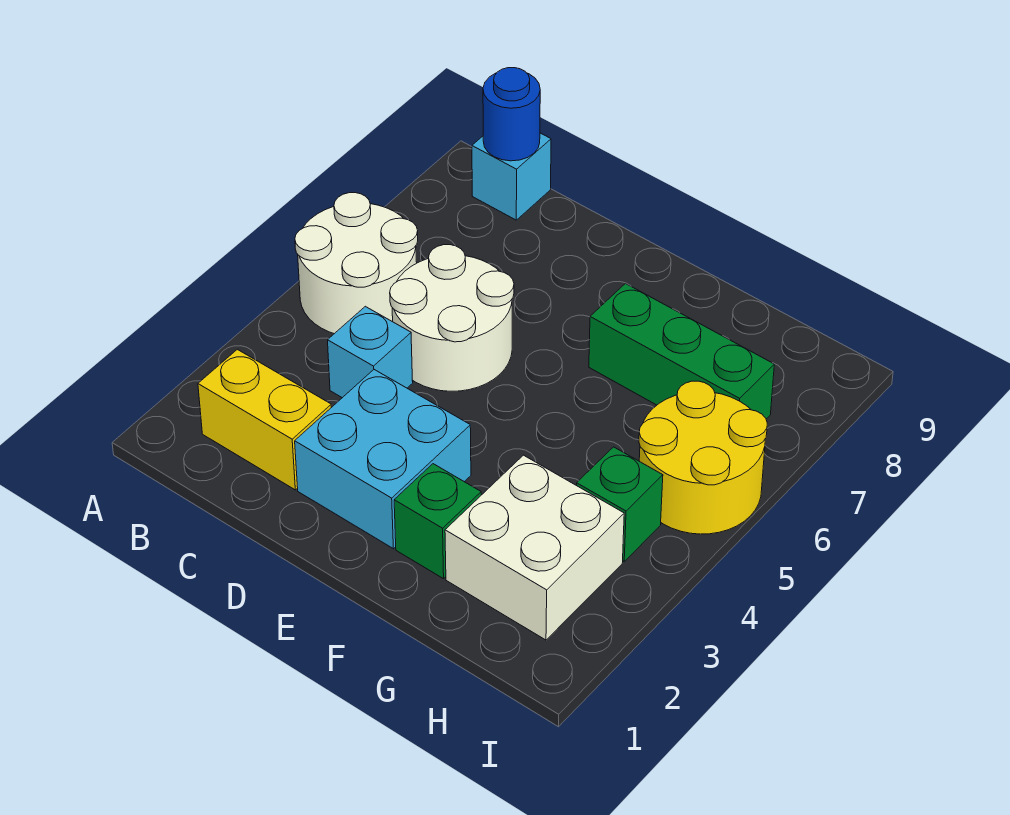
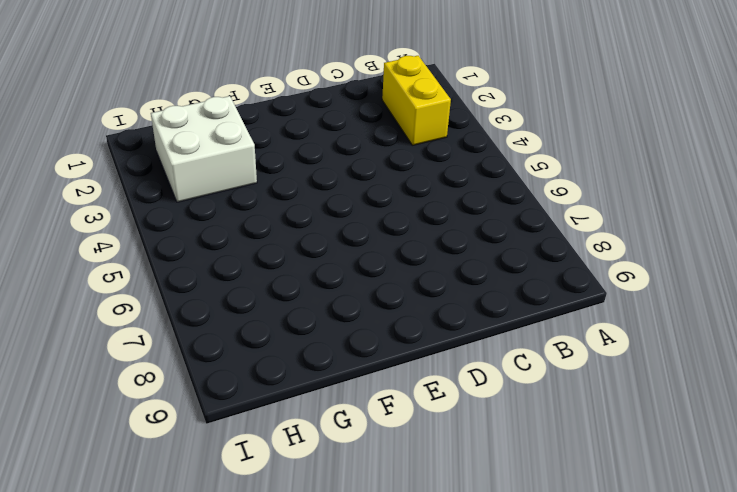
yellow brick B2:B3 level 1 -> yellow brick B2:C2 level 1
none -> white round brick A5:B6 level 1
none -> cyan brick B9 level 1
none -> cyan brick C4 level 1

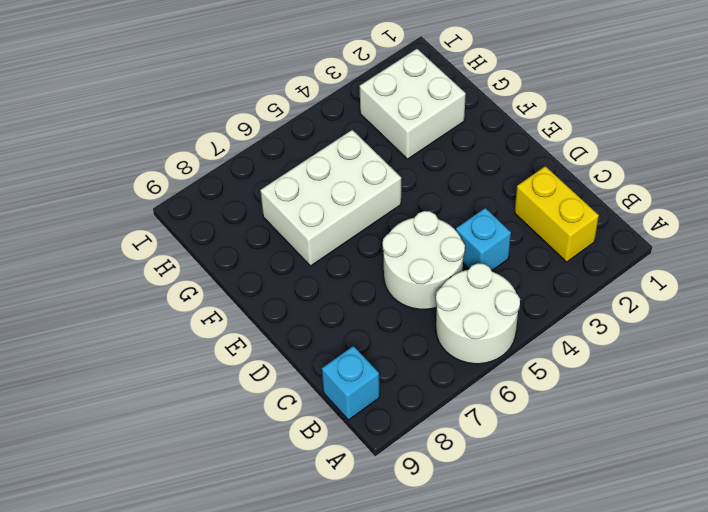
white brick F5:G7 level 1 -> green brick F7:H7 level 1
none -> cyan brick D2:E3 level 1
none -> green brick F2 level 1
none -> green brick H4 level 1

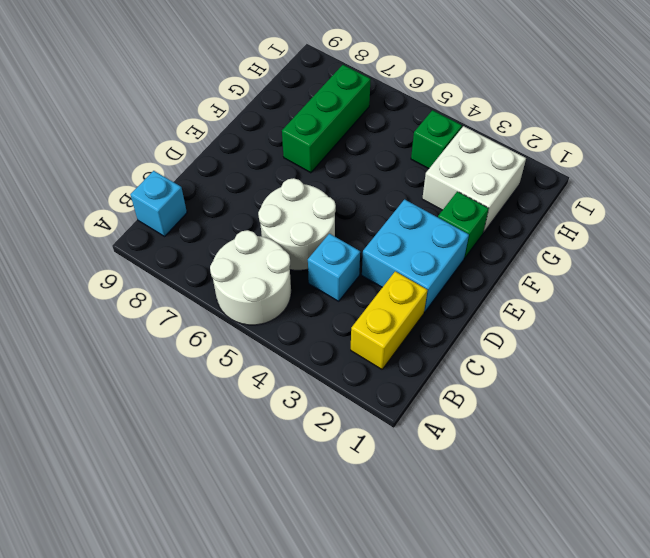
none -> yellow round brick H5:I6 level 1
none -> blue round brick B9 level 2

